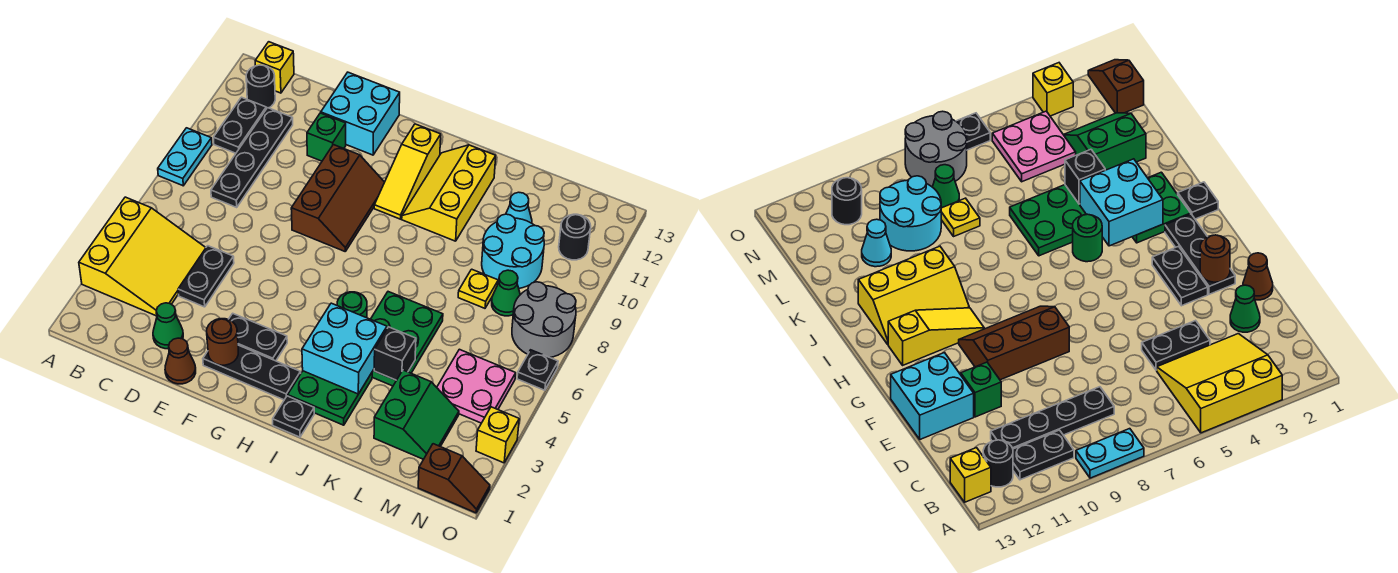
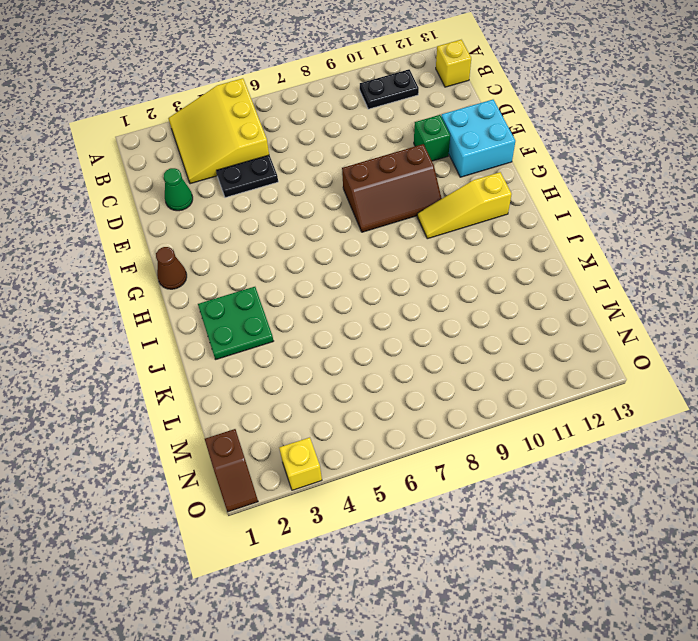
yellow slope A3:C5 level 1 top 5 -> yellow slope A3:C5 level 1 top A
brown cone G1 level 1 -> brown cone E1 level 1
none -> cyan plate A8:A9 level 1
none -> black round brick B12 level 1
none -> black plate C8:C11 level 1
none -> black plate F2:H2 level 1

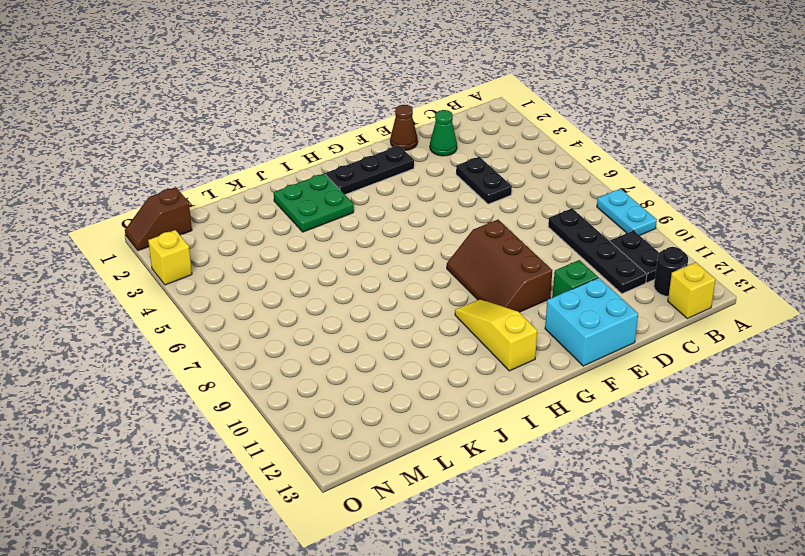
none -> yellow slope A3:C5 level 1 top A
none -> black plate F3:G3 level 1
none -> black plate I1 level 1
none -> green round brick I5 level 1

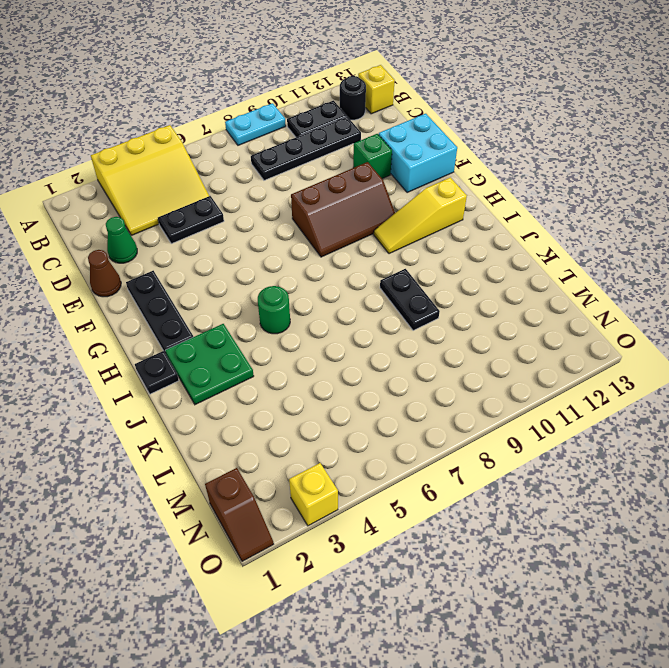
black plate J9:K9 level 1 -> black plate F3:G3 level 1
none -> yellow slope I10:J12 level 1 top J
none -> green plate J4:K6 level 1
none -> green slope L2:M3 level 1 top L
none -> yellow plate L8 level 1

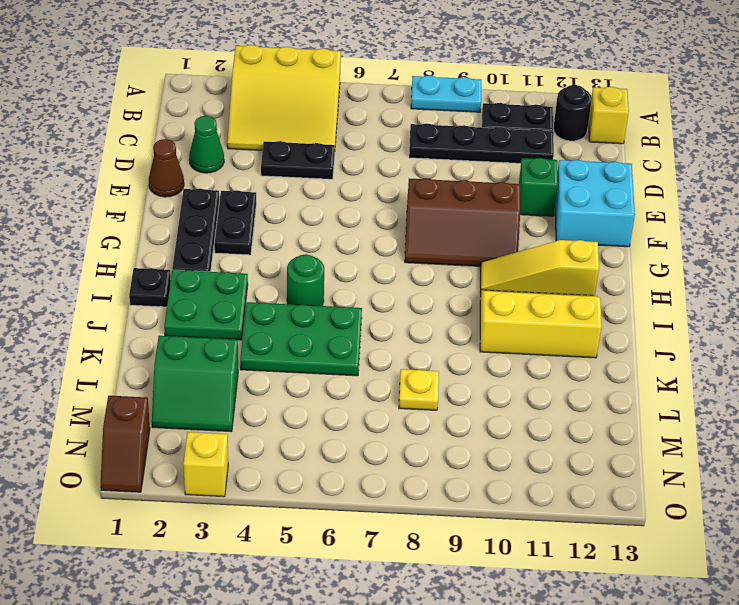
none -> cyan round brick L9:M10 level 1
none -> cyan cone L11 level 1
none -> pink plate M4:N5 level 1
none -> green cone M8 level 1

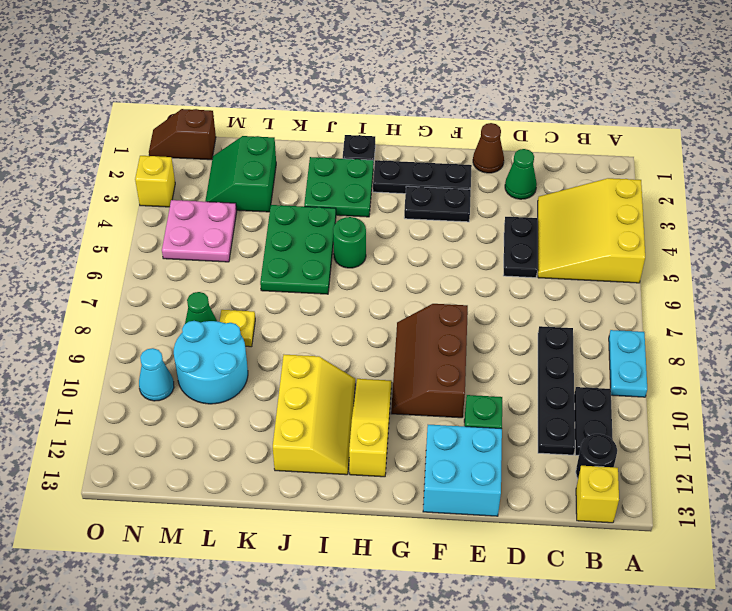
cyan cone N10 level 1 -> cyan cone L11 level 1
none -> grey round brick N7:O8 level 1
none -> black round brick N11 level 1
none -> black plate O6 level 1
none -> brown round brick F2 level 2

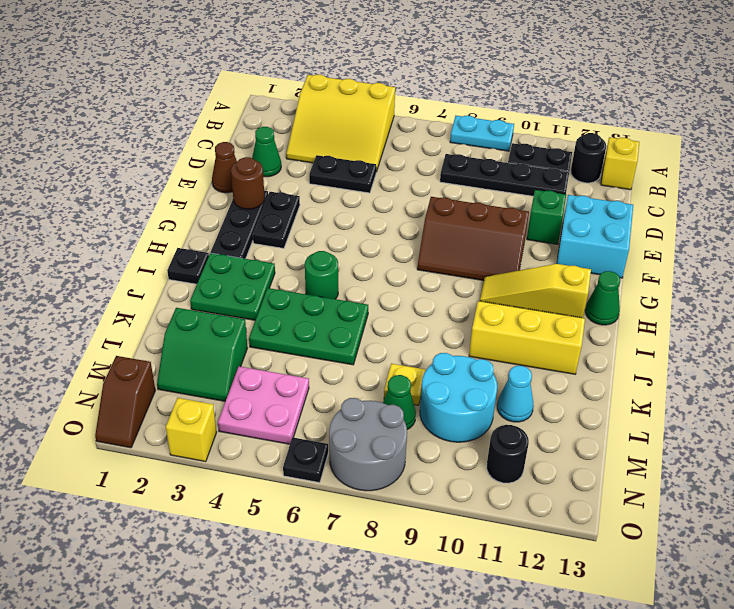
green cone H13 level 1 -> none
none -> cyan brick I3:J4 level 2
none -> black brick K4 level 2

